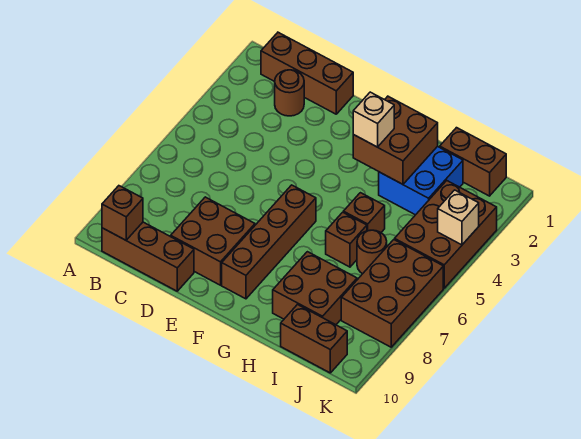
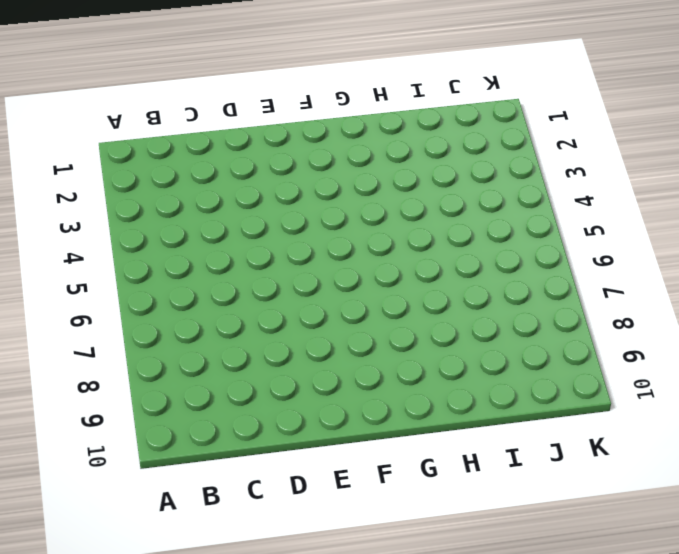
none -> brown brick B1:D1 level 1
none -> brown brick B10:D10 level 1
none -> brown round brick C2 level 1

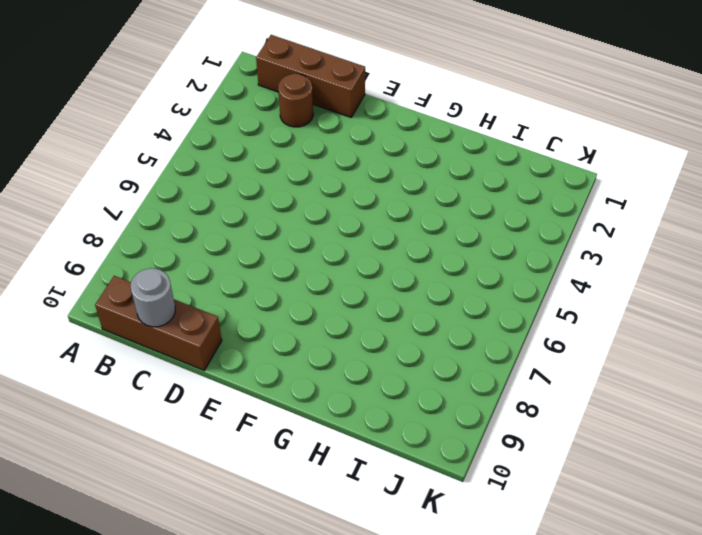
grey round brick C10 level 2 -> none
none -> brown brick D8:E9 level 1
none -> brown brick F6:F9 level 1
none -> blue brick H2:I3 level 1

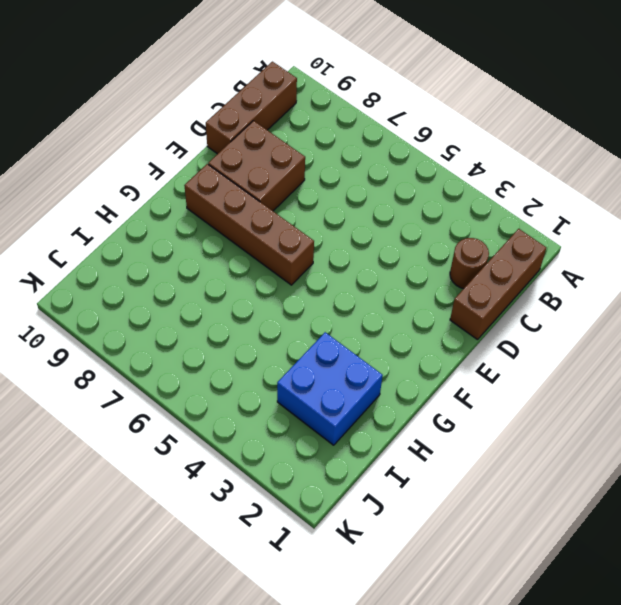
none -> brown brick H5 level 1
none -> brown brick H6 level 1
none -> brown brick H8:I9 level 1

